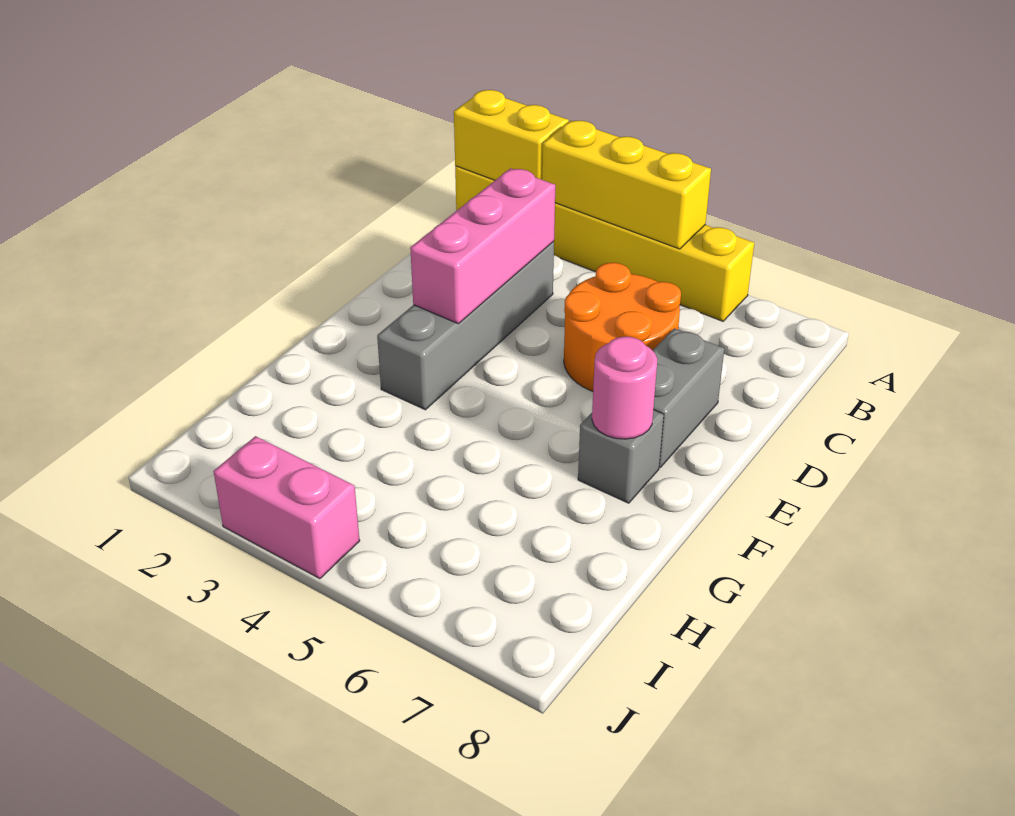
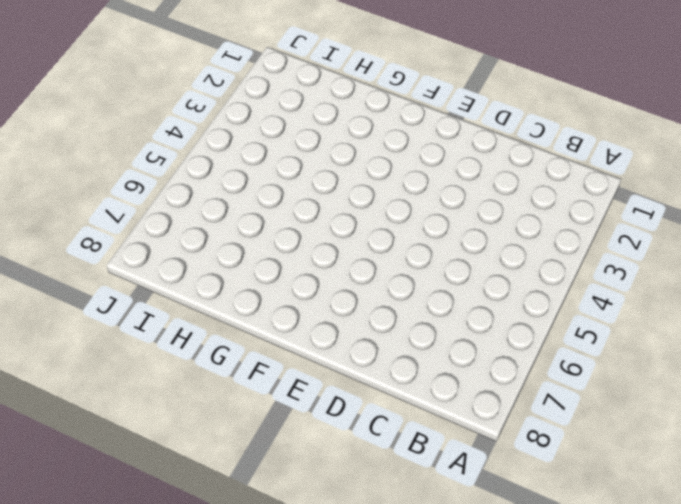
none -> yellow brick A1:A6 level 1
none -> grey brick C3:F3 level 1

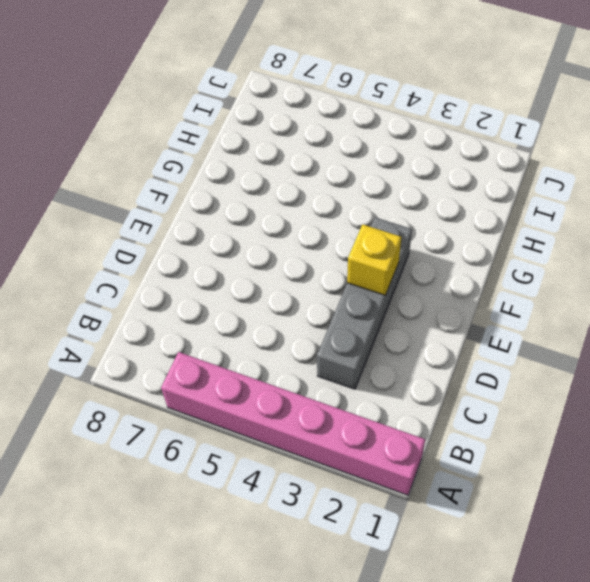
pink brick A1:A6 level 1 -> yellow brick A1:A6 level 1
yellow brick E3 level 2 -> pink brick C3:E3 level 2
none -> orange round brick C5:D6 level 1
none -> grey brick D7:E7 level 1

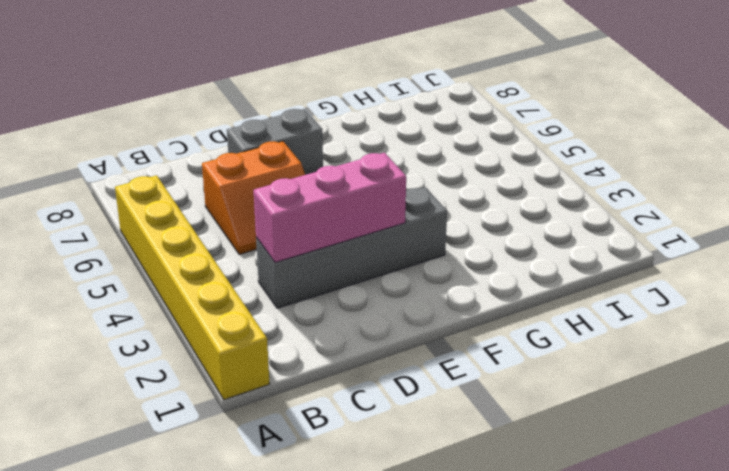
orange slope C5:D6 level 1 top 6 -> orange round brick C5:D6 level 1
none -> grey brick F7 level 1
none -> pink brick J3:J4 level 1

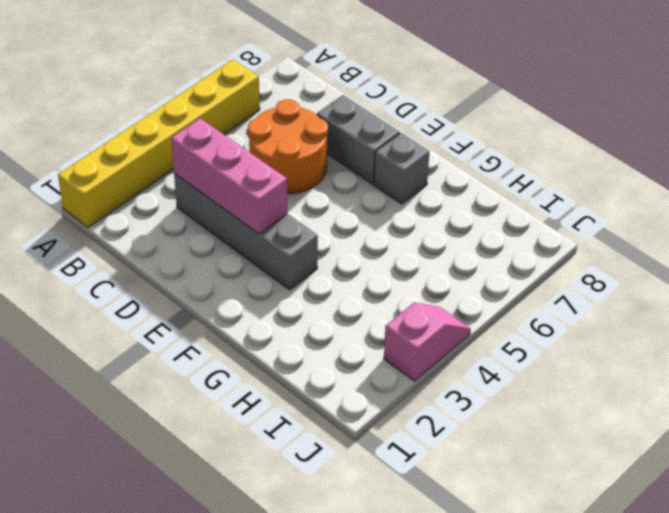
pink slope J3:J4 level 1 top 3 -> pink brick J3:J4 level 1
none -> yellow brick A1:A2 level 2
none -> yellow brick A3:A5 level 2

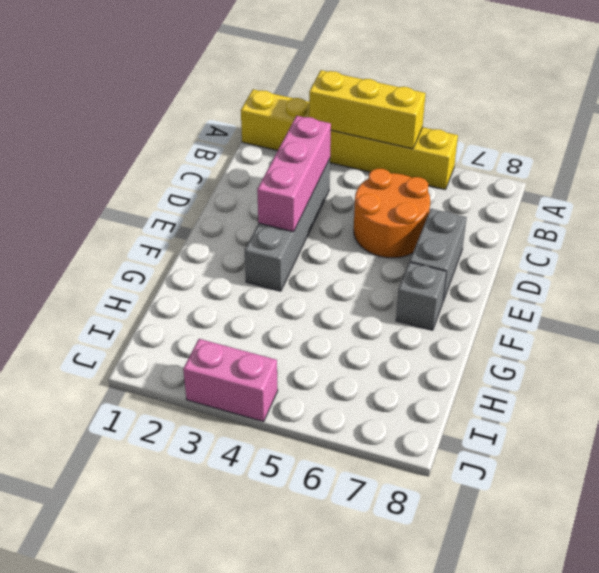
none -> yellow brick A1:A2 level 2
none -> pink round brick F7 level 2

